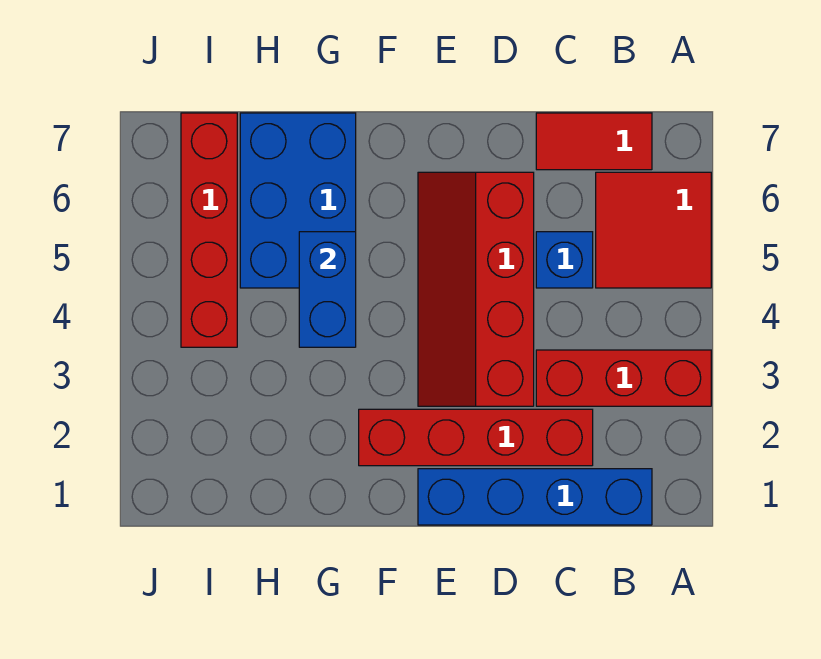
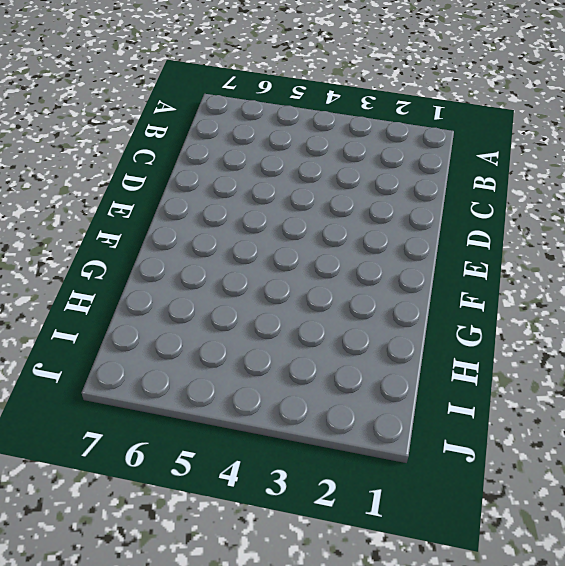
none -> red brick A3:C3 level 1
none -> red tile A5:B6 level 1

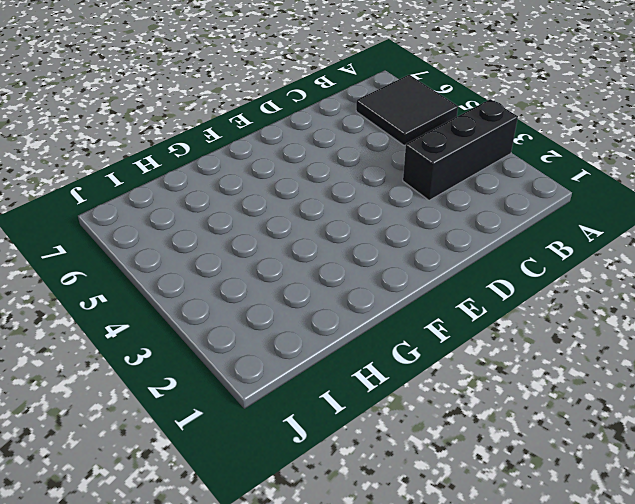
black brick A3:C3 level 1 -> red brick A3:C3 level 1
black tile A5:B6 level 1 -> red tile A5:B6 level 1
none -> blue brick B1:E1 level 1
none -> red tile B7:C7 level 1

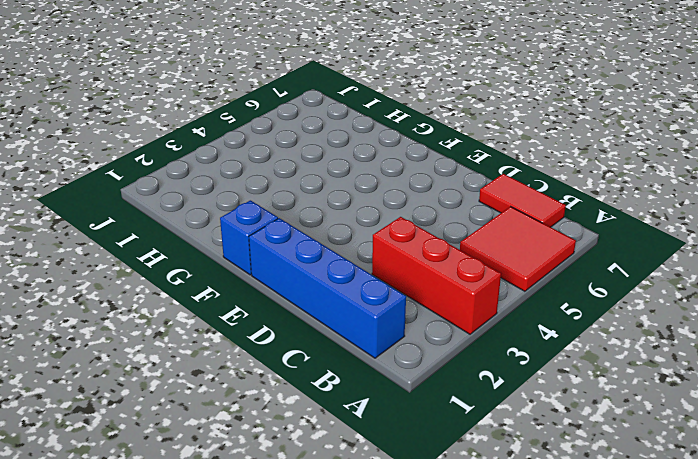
blue brick F1 level 1 -> blue brick C5 level 1
none -> red brick C2:F2 level 1
none -> red slope D3:E6 level 1 top D

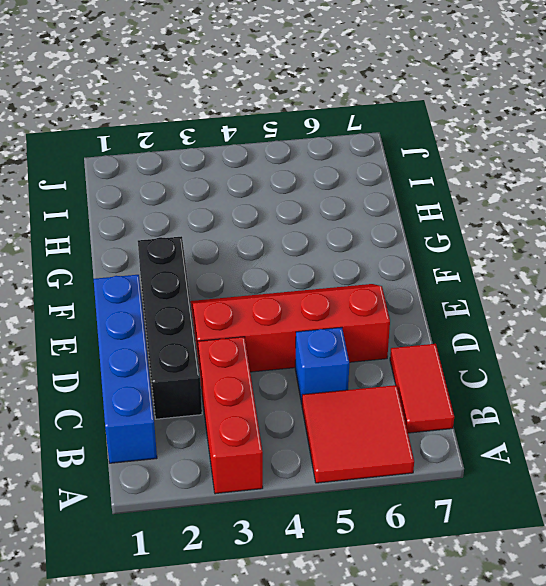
black brick C2:F2 level 1 -> red brick C2:F2 level 1
none -> blue brick G5:H7 level 1
none -> red brick I4:I7 level 1

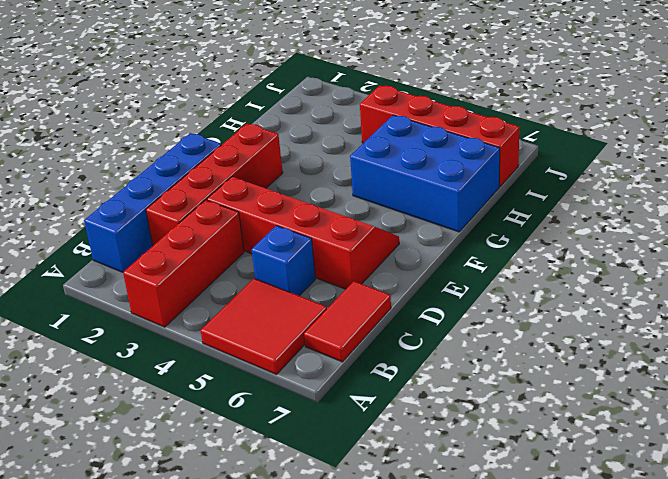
none -> blue brick G4:G5 level 2

